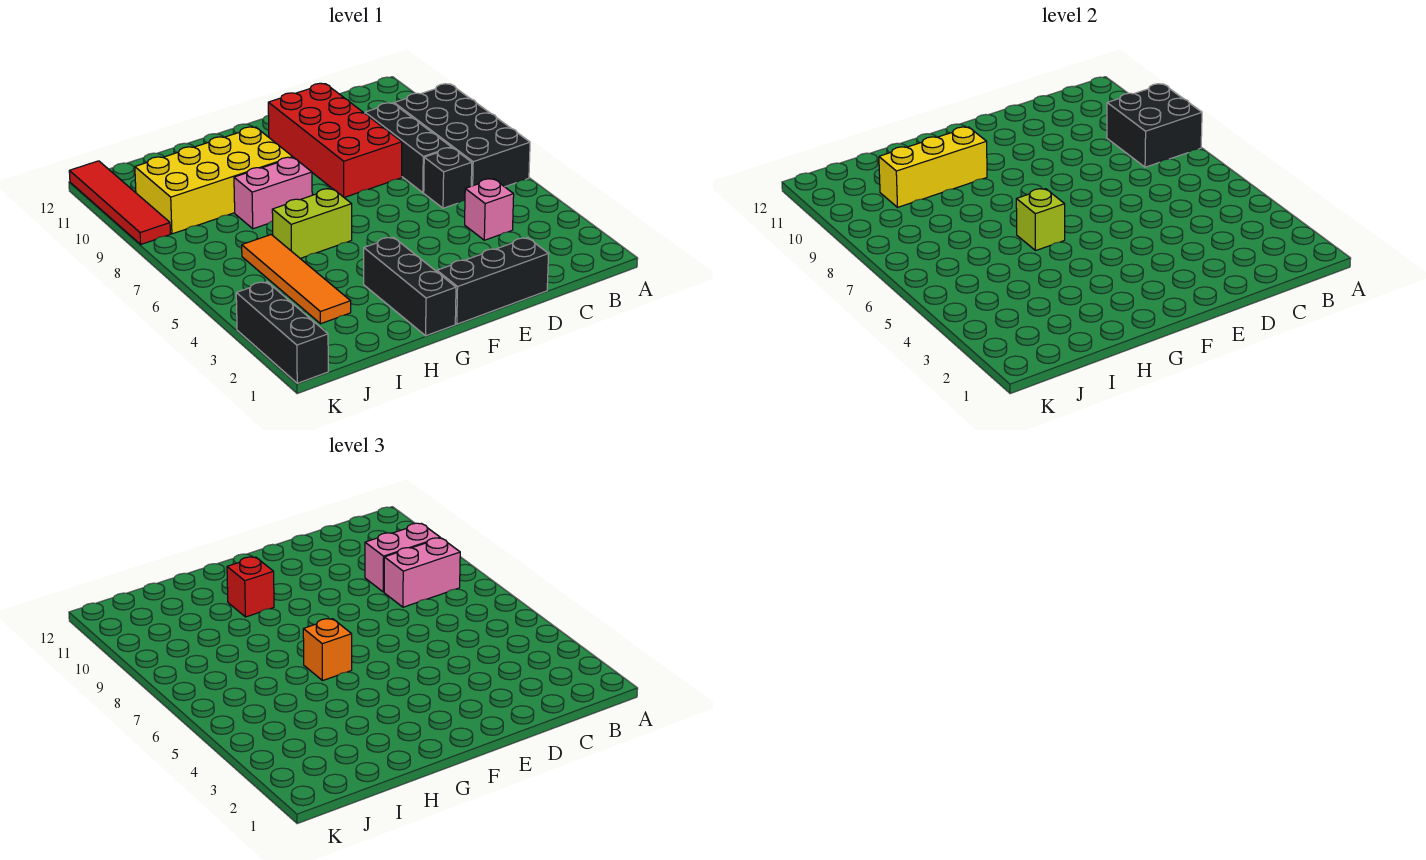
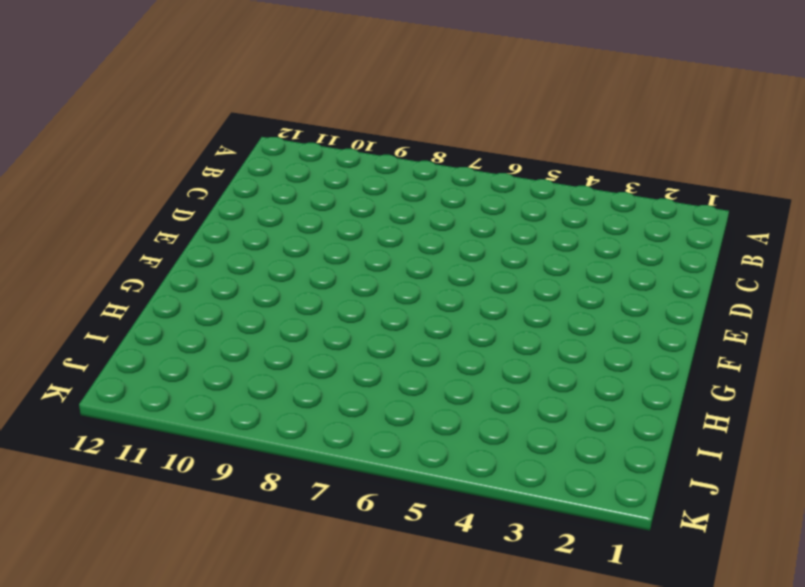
none -> black brick A6:B9 level 1
none -> pink brick C4 level 1
none -> black brick C6 level 1

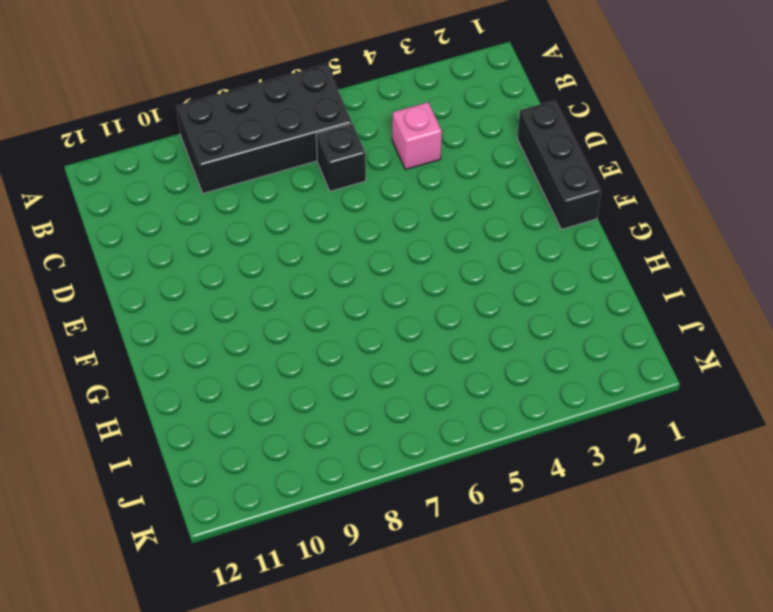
none -> black brick C7:C9 level 1
none -> red brick D8:E11 level 1
none -> black brick G1:G3 level 1

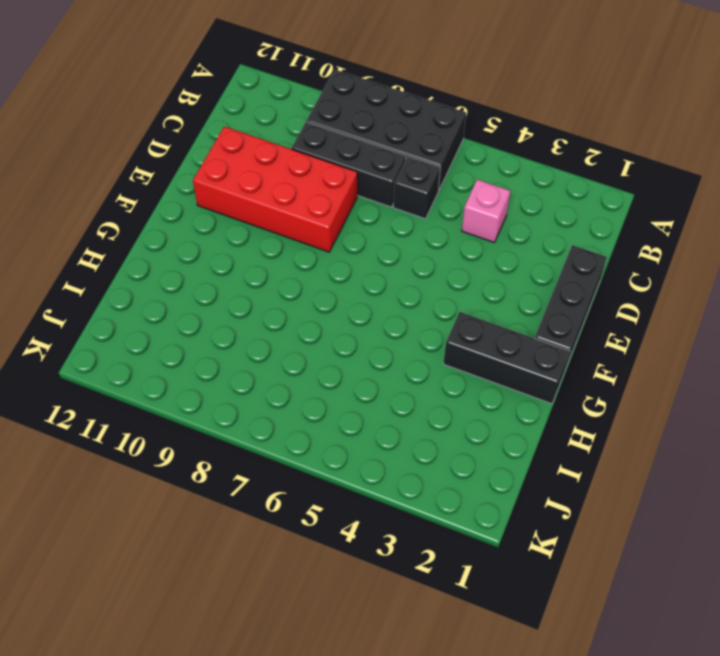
none -> lime brick G6:H6 level 1
none -> pink brick G8:H8 level 1
none -> yellow brick G9:J10 level 1

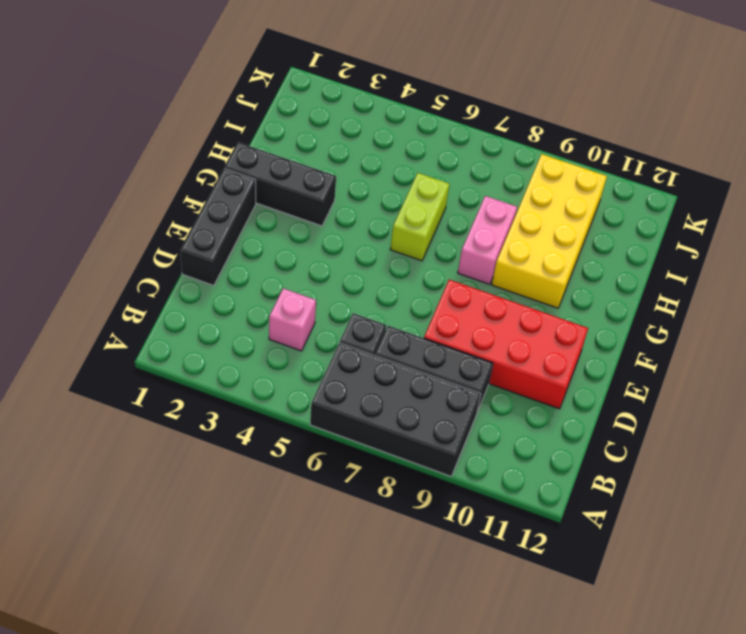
none -> orange tile I3:I6 level 1
none -> black brick K1:K3 level 1
none -> red tile K9:K12 level 1

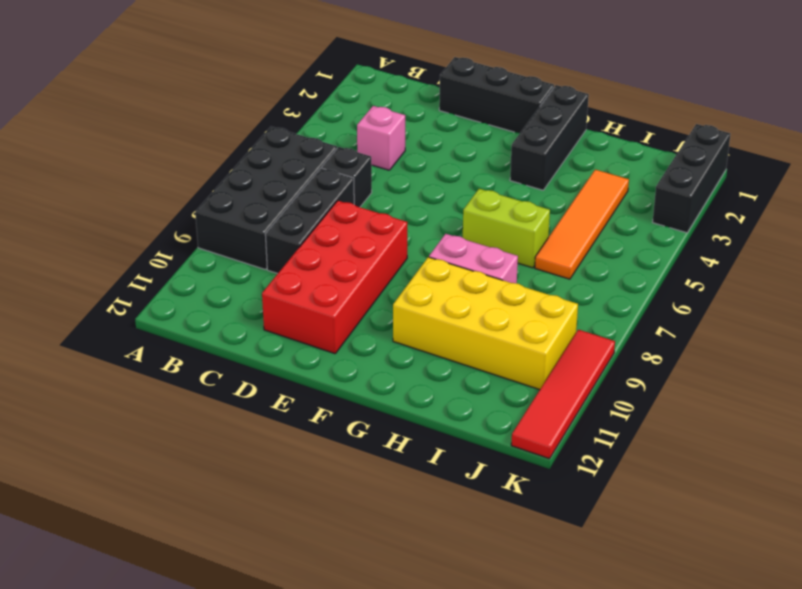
none -> black brick A8:B9 level 2
none -> lime brick G6 level 2
none -> yellow brick G10:I10 level 2

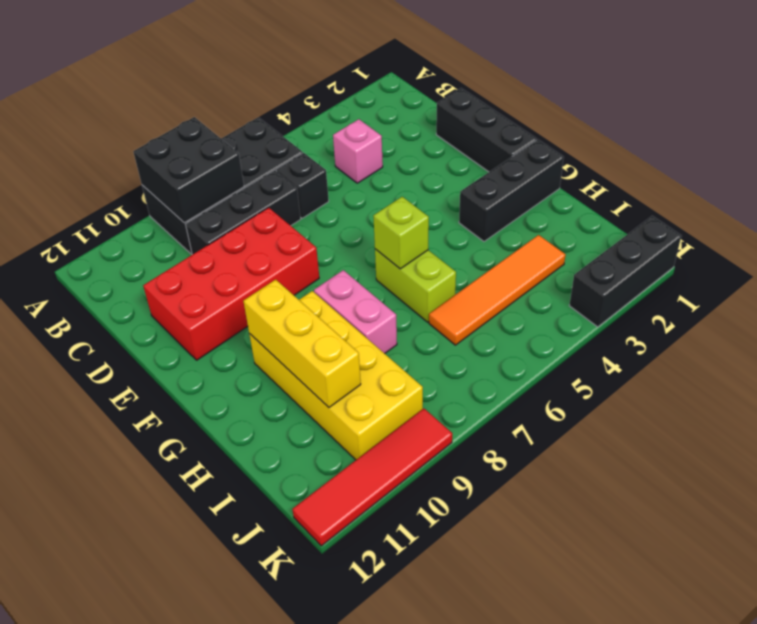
none -> pink brick B8:C8 level 3
none -> pink brick B9:C9 level 3
none -> orange brick G6 level 3

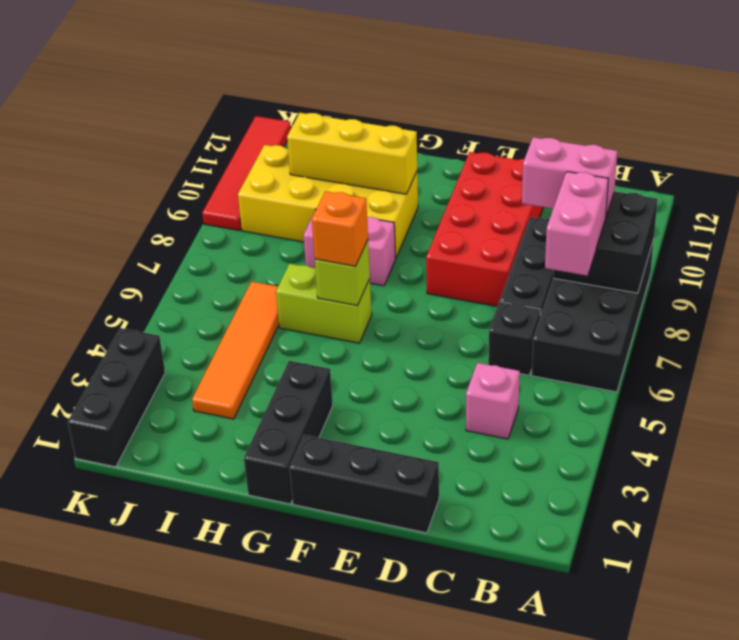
pink brick B7:B8 level 3 -> pink brick B8:C8 level 3
none -> red brick G10 level 3

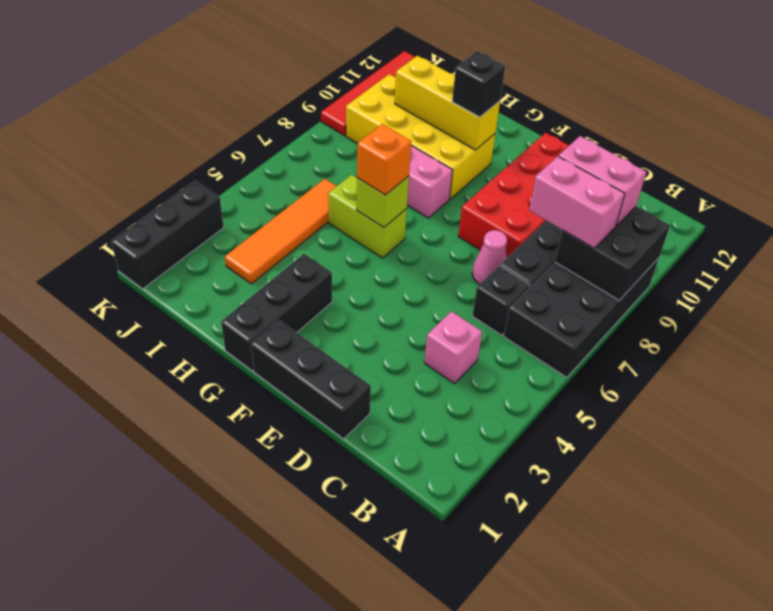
pink cone D7 level 1 -> none
black brick G10 level 3 -> red brick G10 level 3

